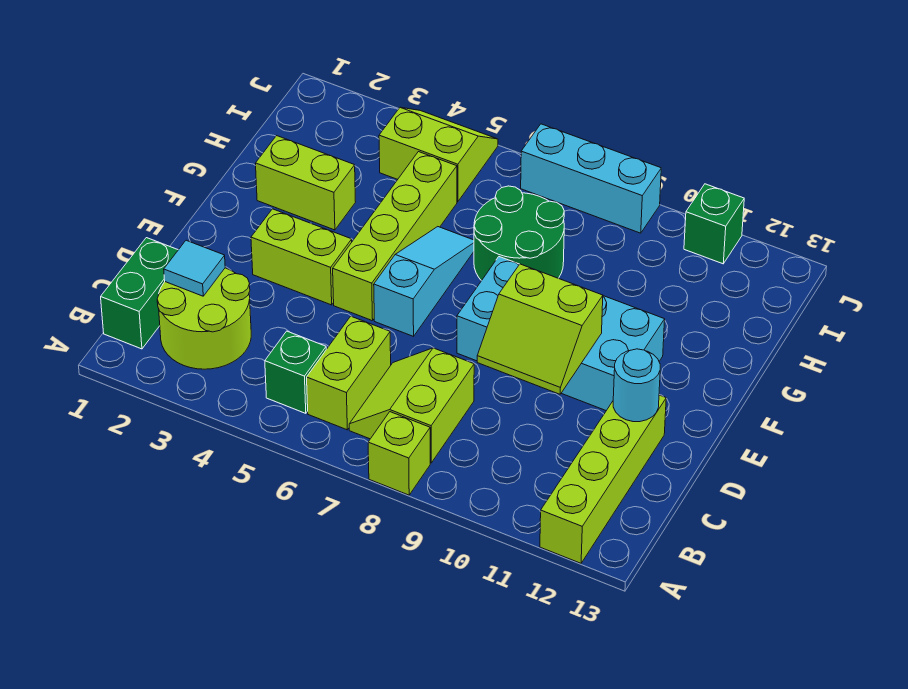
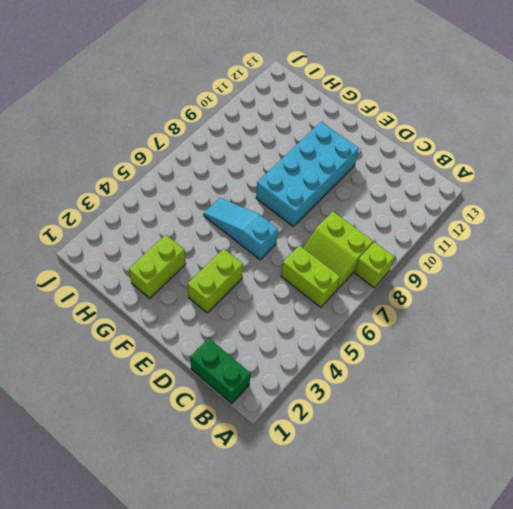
none -> lime brick A12:D12 level 1
none -> lime round brick B2:C3 level 1
none -> green brick B5 level 1

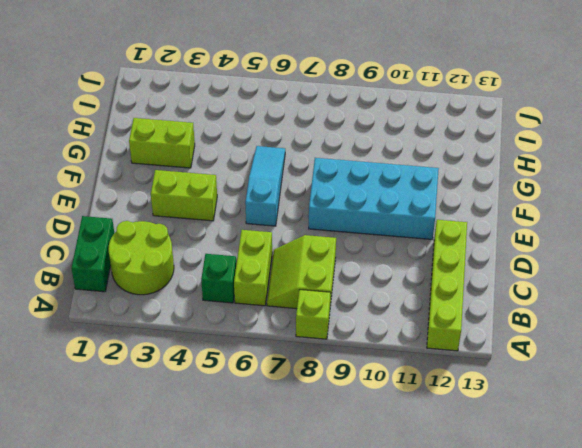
none -> lime brick E5:H5 level 1
none -> green round brick G7:H8 level 1
none -> lime slope I4:J5 level 1 top I

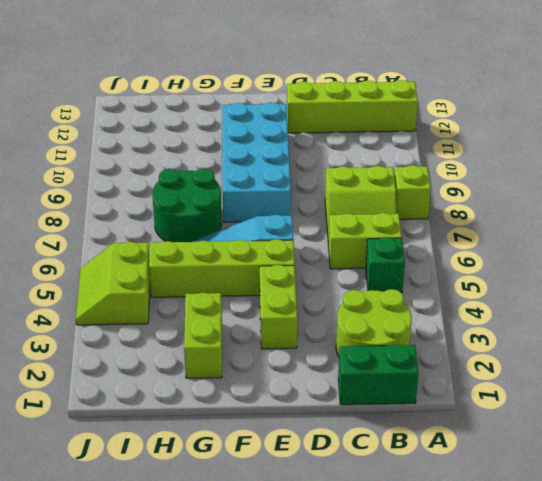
none -> cyan brick J7:J9 level 1
none -> green brick J11 level 1
none -> cyan tile C2 level 2

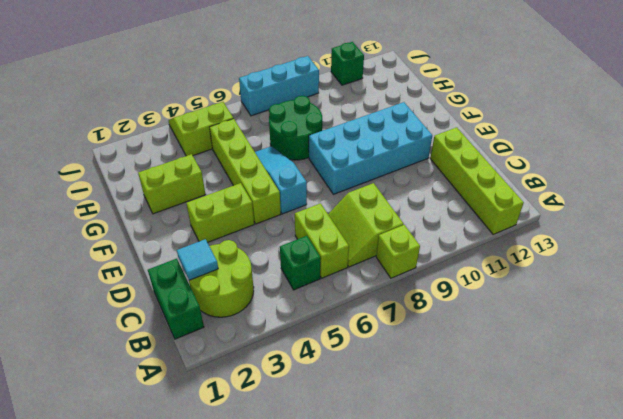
none -> lime slope D9:E10 level 2 top E
none -> cyan round brick D12 level 2

